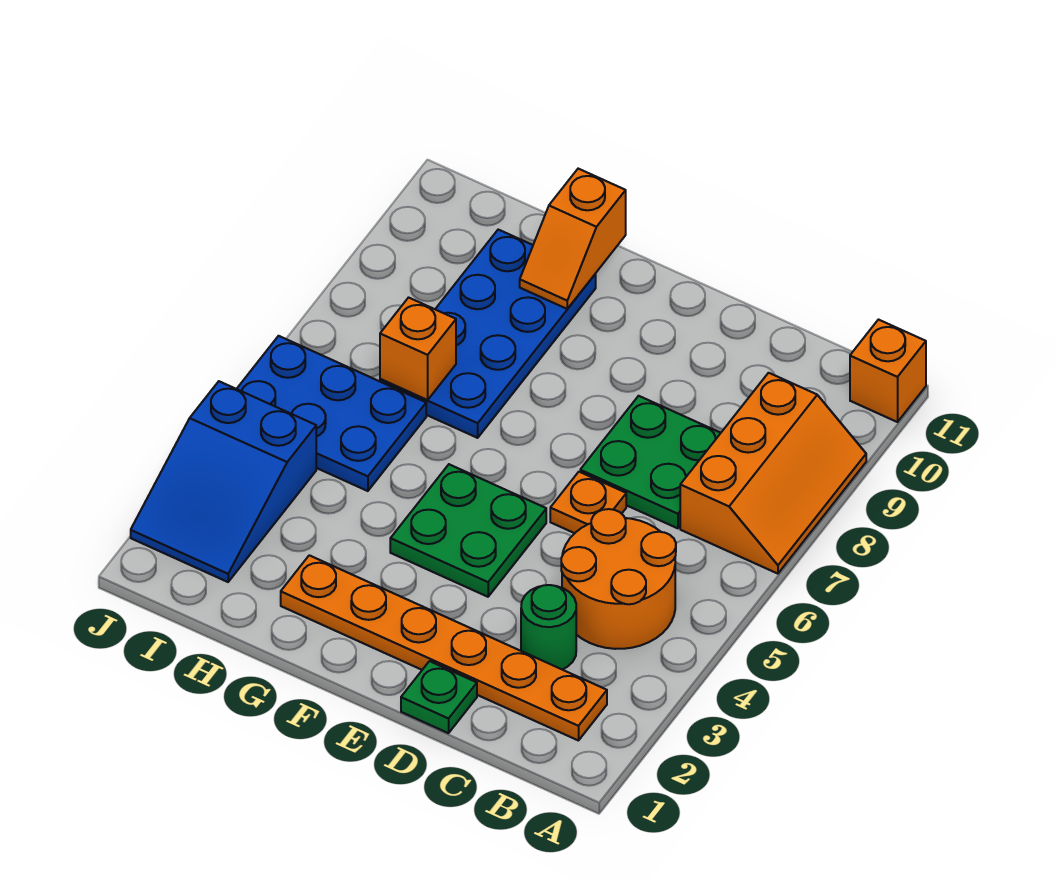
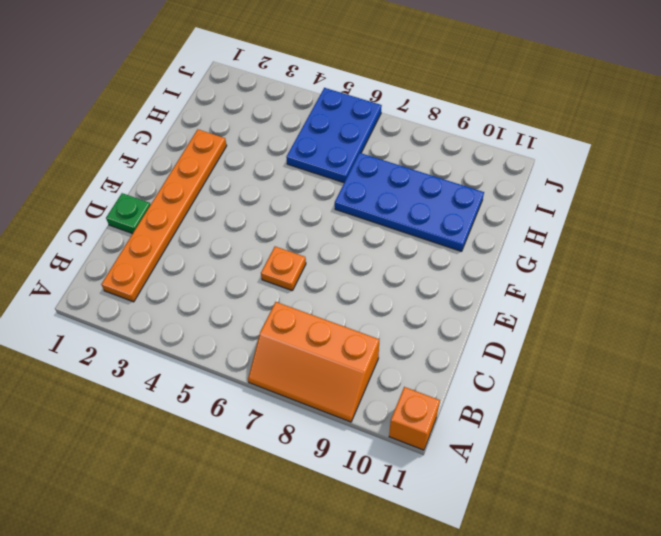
none -> orange round brick B4:C5 level 1
none -> green round brick C3 level 1
none -> green plate C7:D8 level 1

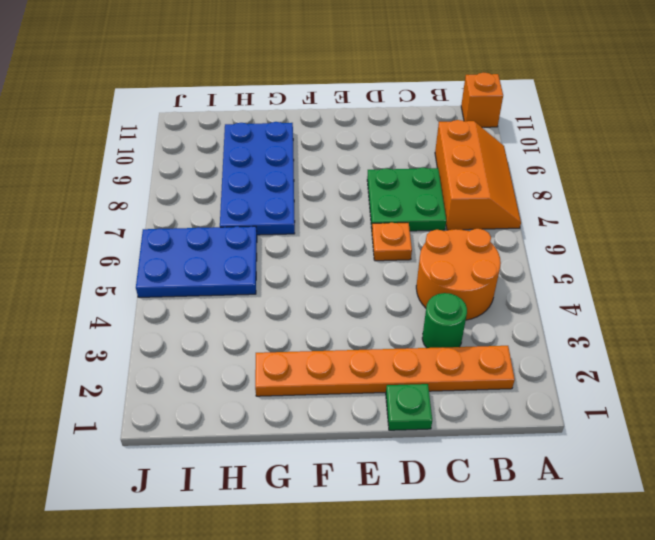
none -> green plate E4:F5 level 1
none -> blue slope I2:J4 level 1 top 4
none -> orange slope G10:G11 level 2 top 11

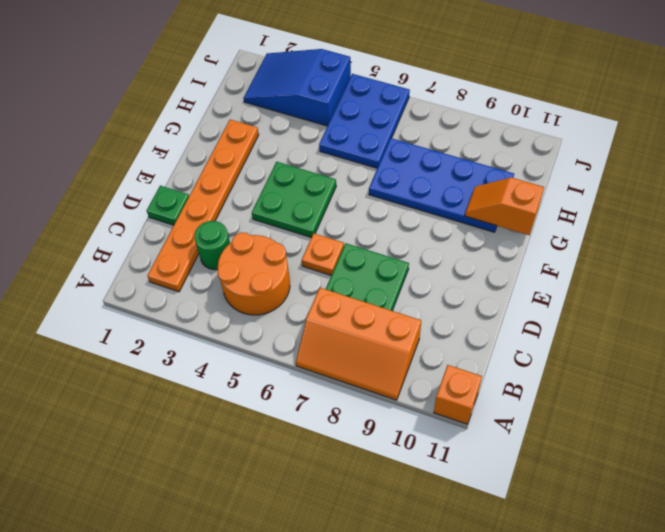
none -> orange brick H7 level 2

